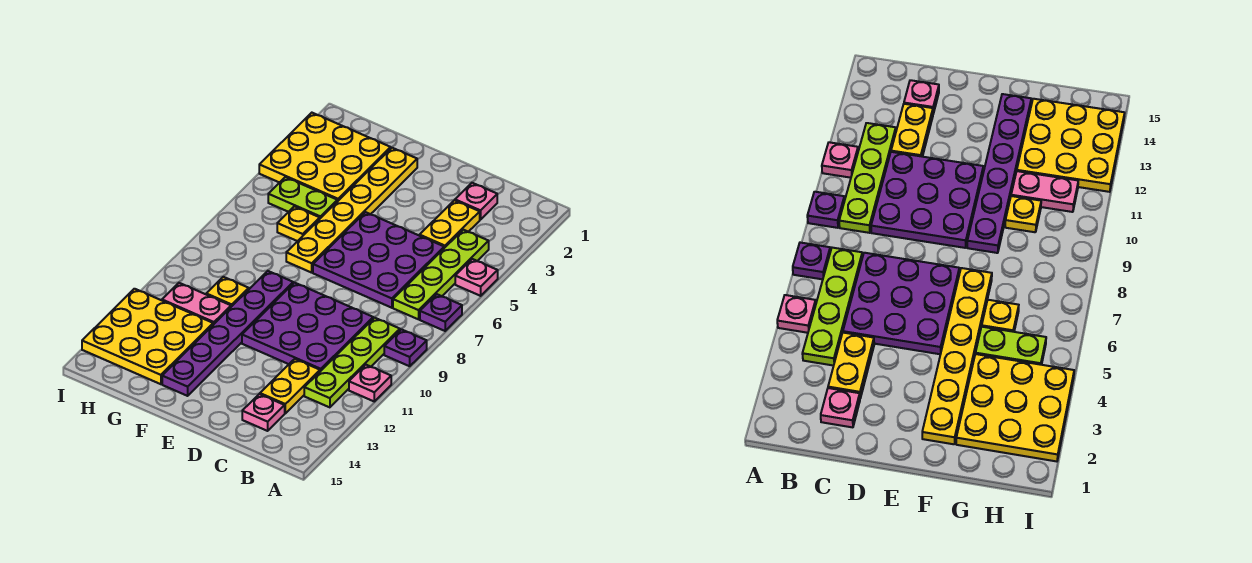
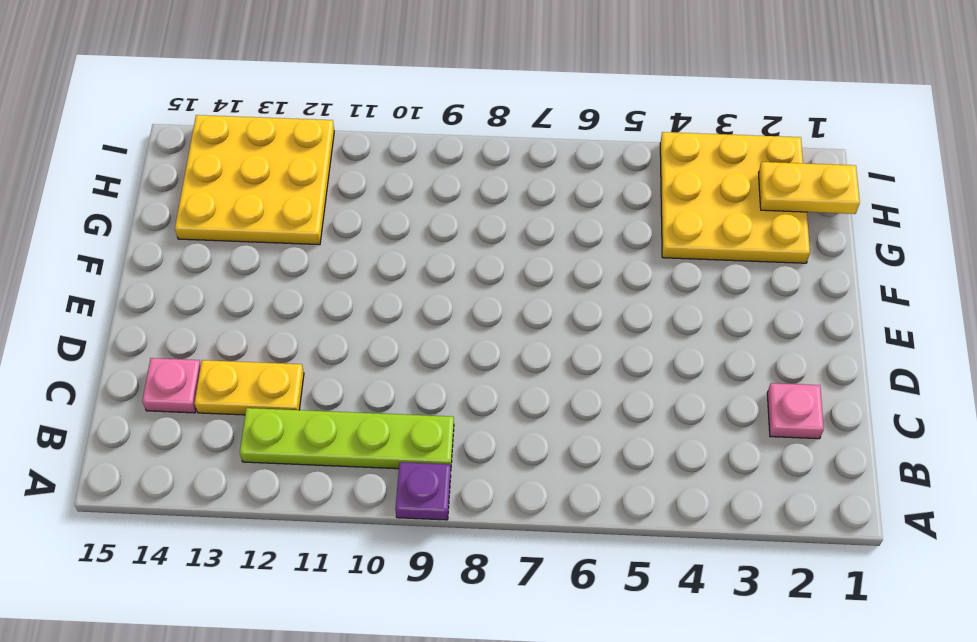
yellow plate H1:H2 level 2 -> yellow plate C3:C4 level 1
none -> pink plate A5 level 1
none -> purple plate A7 level 1
none -> pink plate A11 level 1

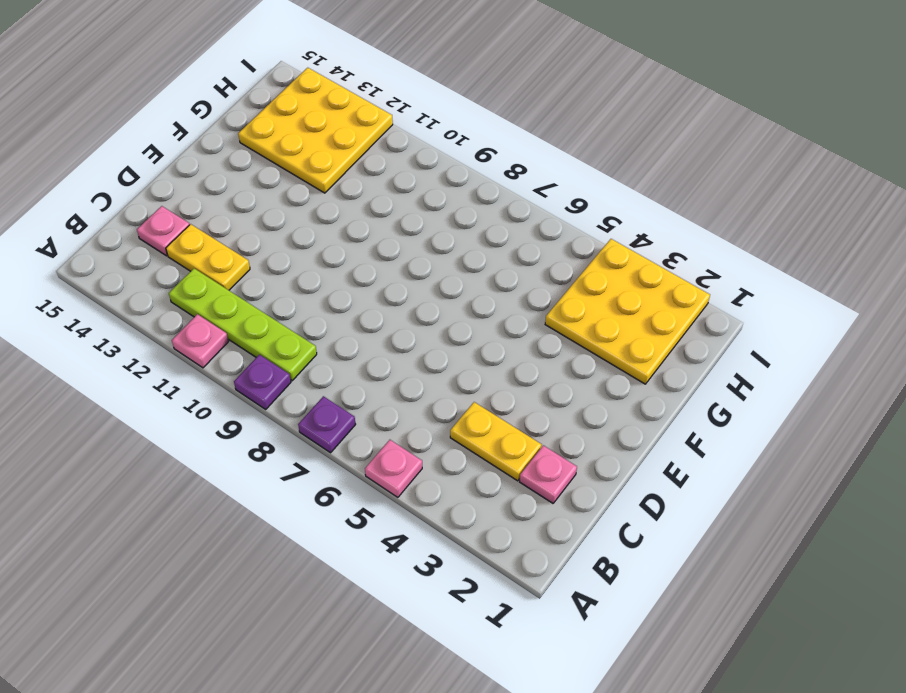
none -> lime plate B4:B7 level 1
none -> purple plate C5:E7 level 1
none -> purple plate C9:E11 level 1

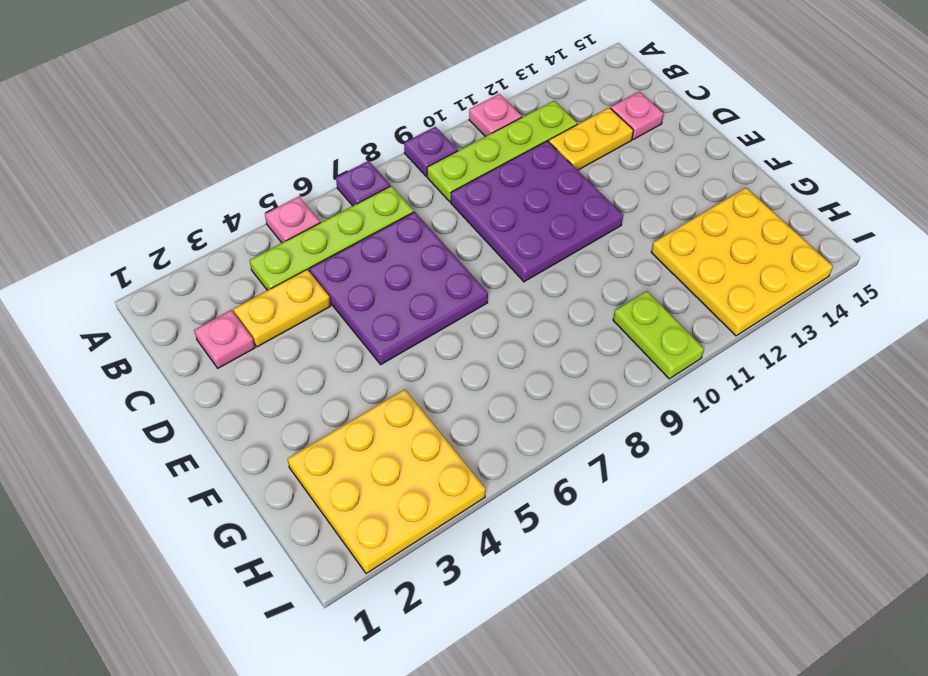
lime plate H10:I10 level 1 -> lime plate G5:H5 level 1
none -> yellow plate F2:F7 level 1
none -> purple plate F9:F14 level 1
none -> yellow plate G6 level 1

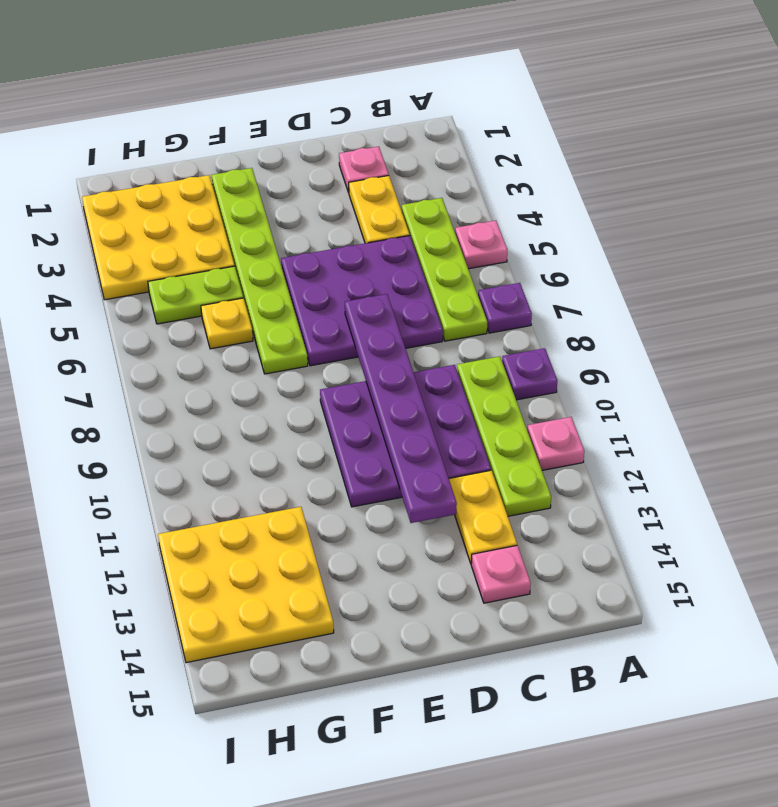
purple plate D7:D12 level 2 -> purple plate F9:F14 level 1
lime plate F2:F7 level 1 -> yellow plate F2:F7 level 1
none -> yellow plate G10 level 1
none -> pink plate G11:H11 level 1

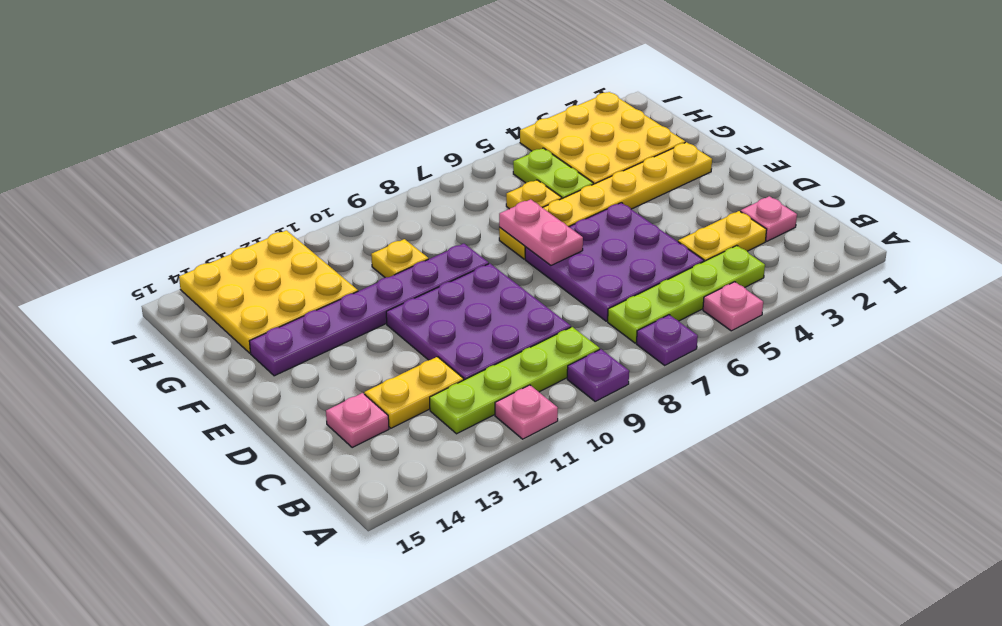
pink plate E7:F7 level 2 -> pink plate G11:H11 level 1

